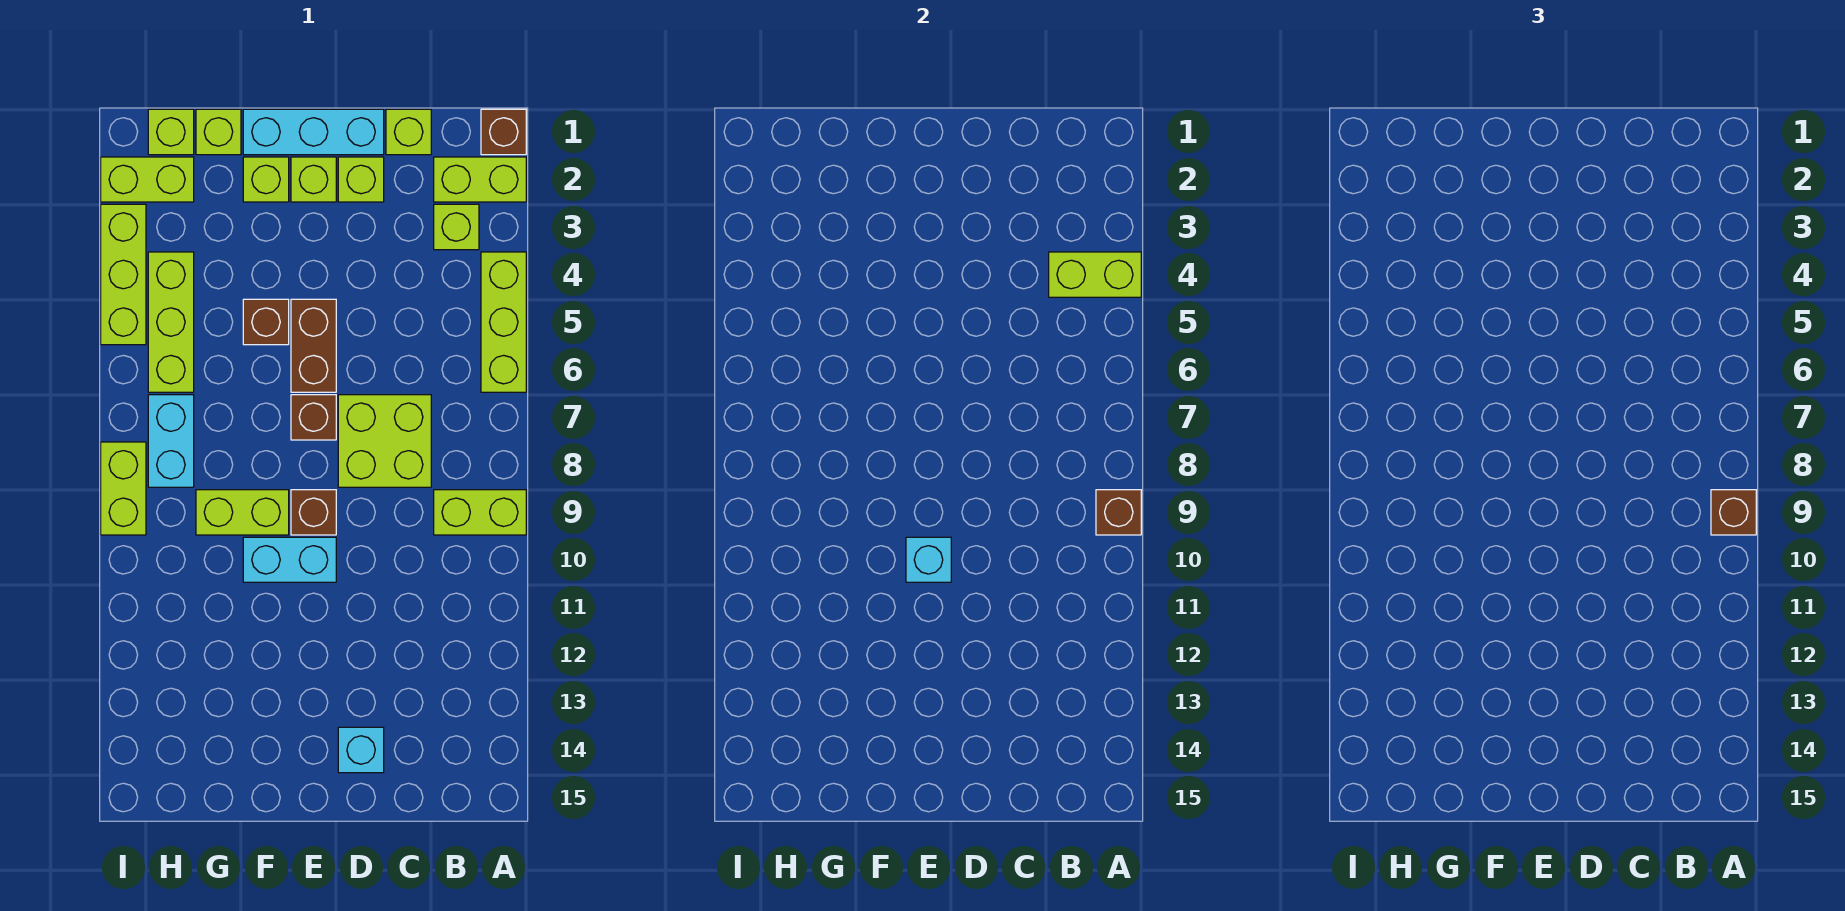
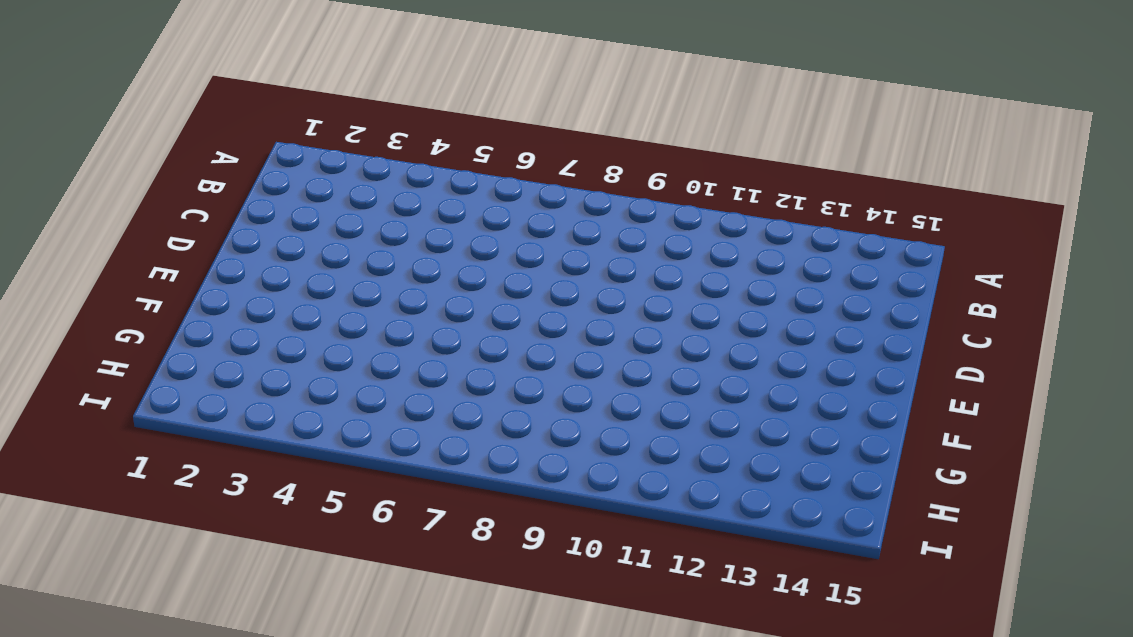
none -> brown brick A1 level 1
none -> lime brick A2:B2 level 1
none -> lime brick A4:A6 level 1

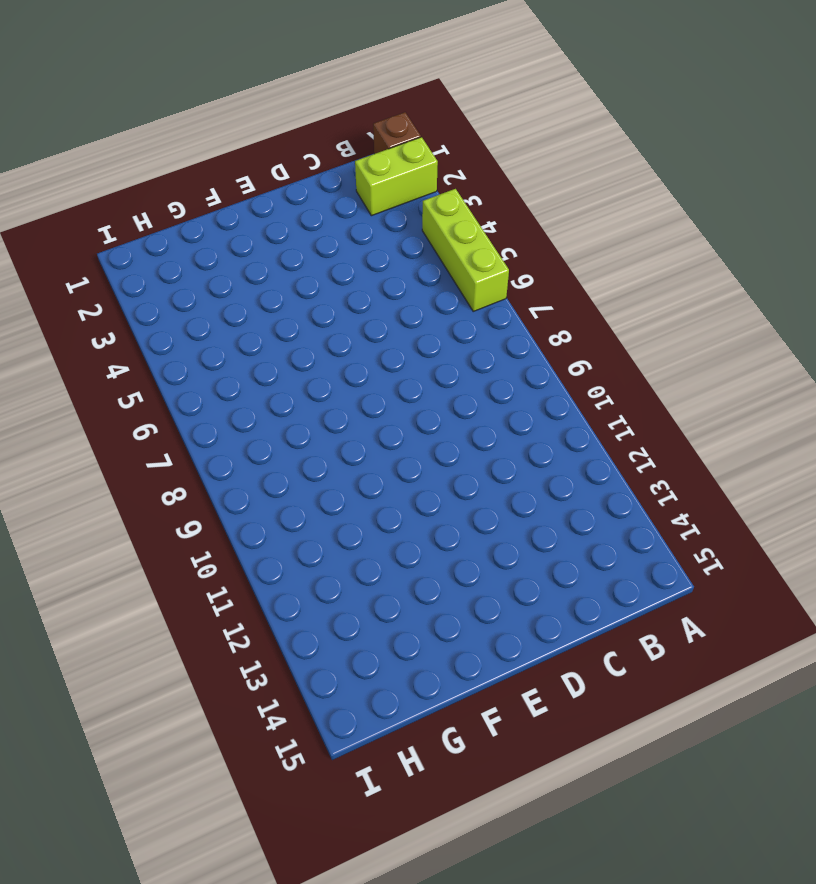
none -> lime brick A9:B9 level 1
none -> lime brick B3 level 1
none -> lime brick C1 level 1

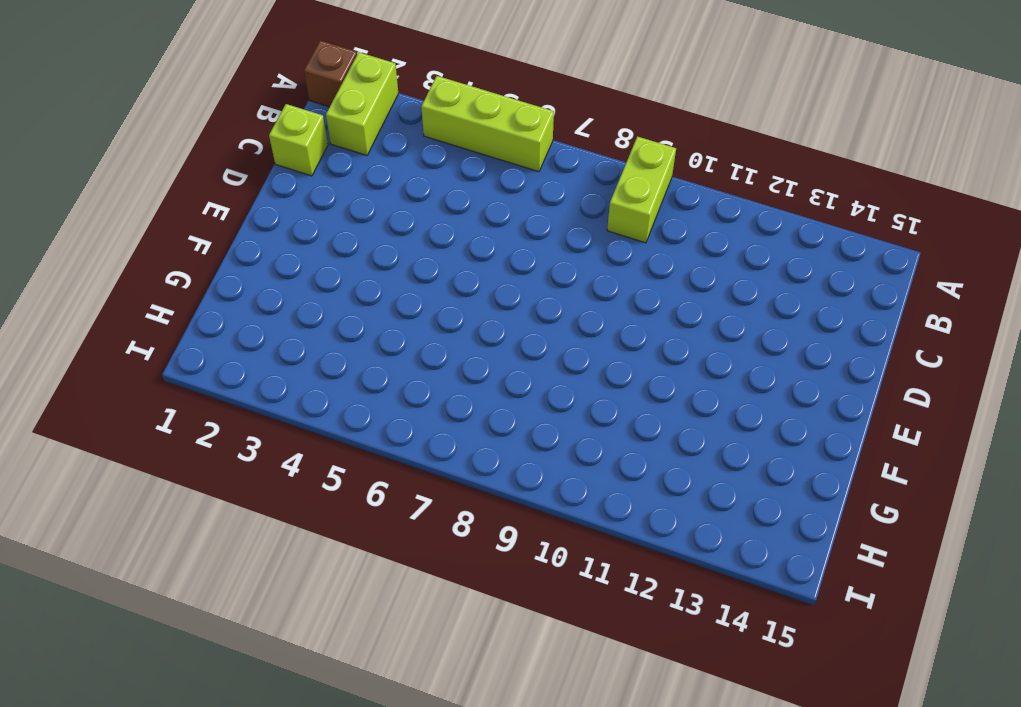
none -> lime brick B3 level 1
none -> lime brick C7:D8 level 1
none -> cyan brick D1:F1 level 1

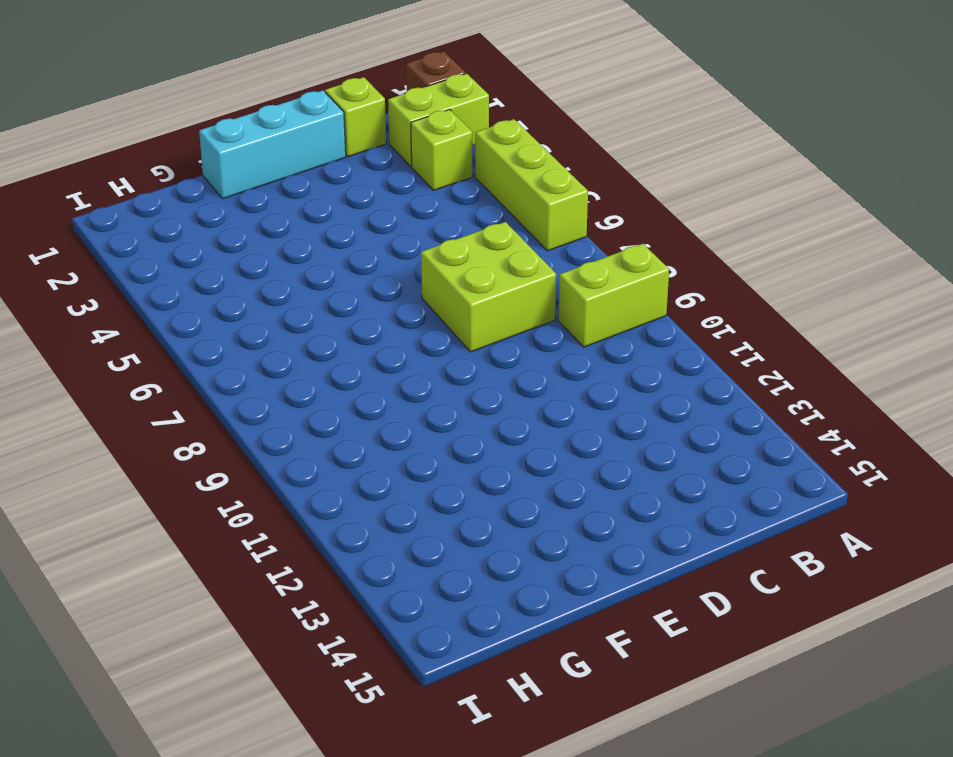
none -> lime brick D2 level 1
none -> cyan brick D14 level 1
none -> lime brick E2 level 1

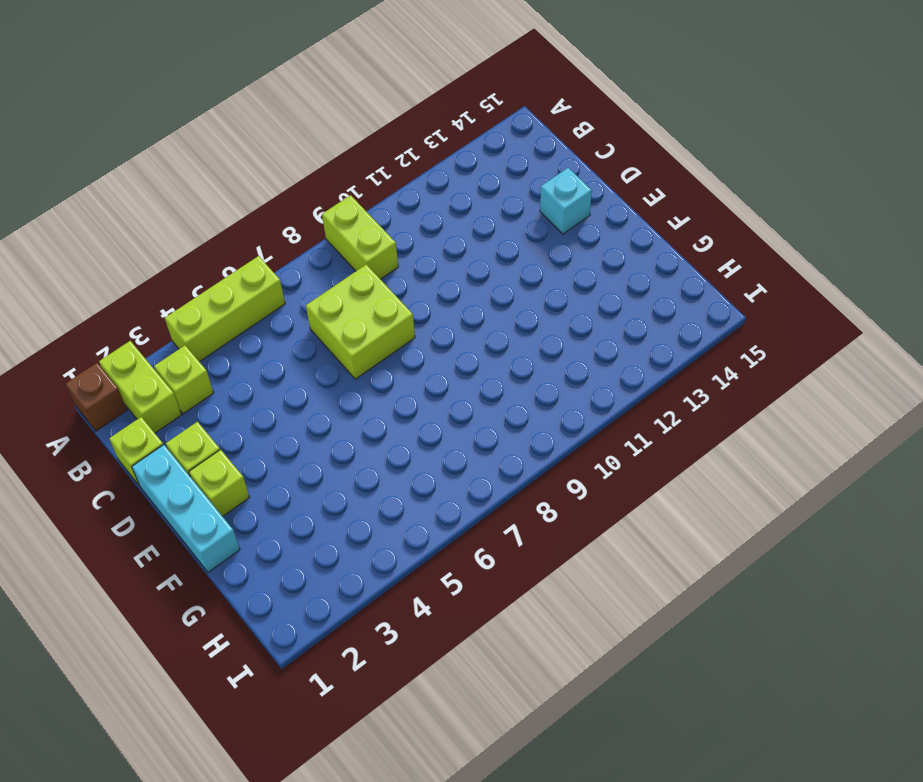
none -> brown brick E5:E6 level 1
none -> brown brick E7 level 1
none -> brown brick E9 level 1

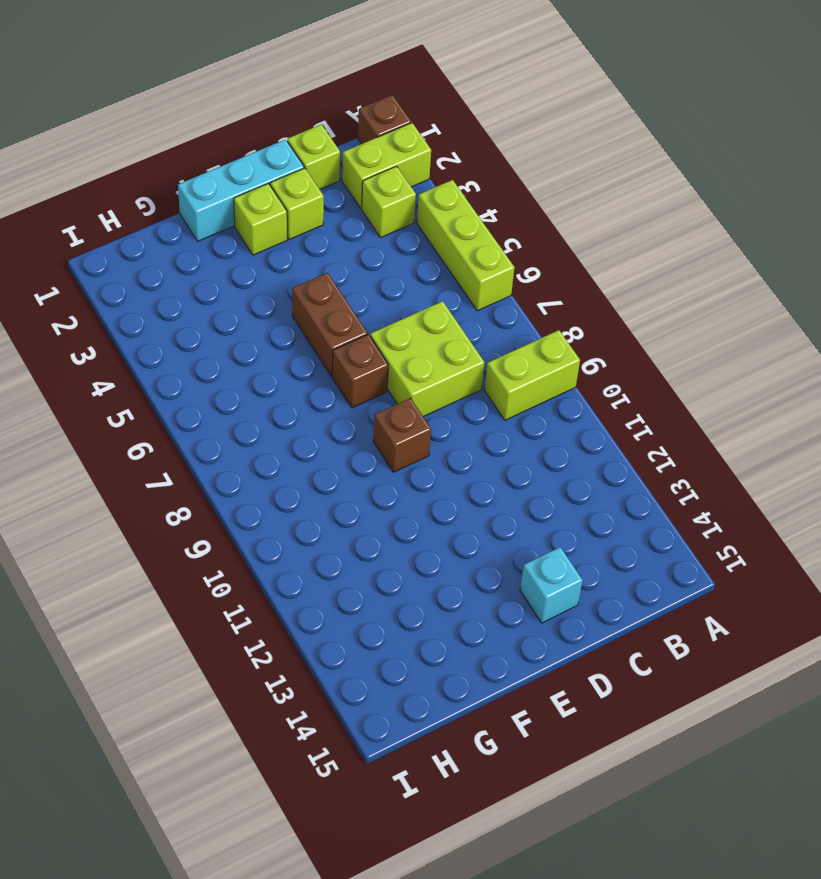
none -> cyan brick E10:F10 level 1
none -> lime brick F2 level 1
none -> brown brick F5 level 1

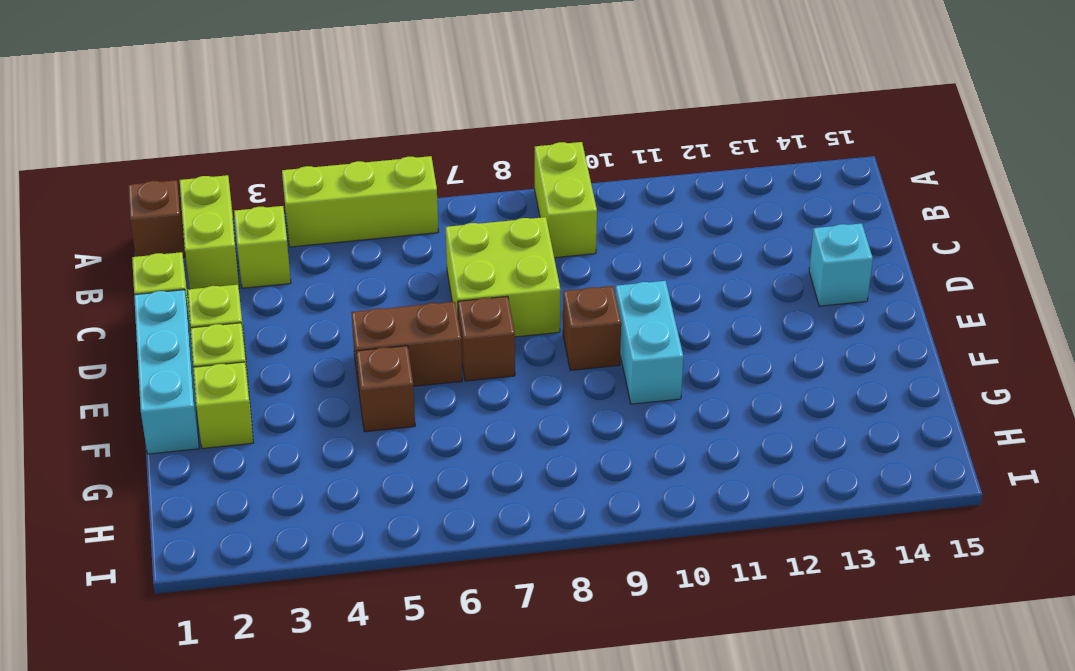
none -> lime brick F9:G9 level 1
none -> lime brick G1 level 1
none -> lime brick H1 level 1

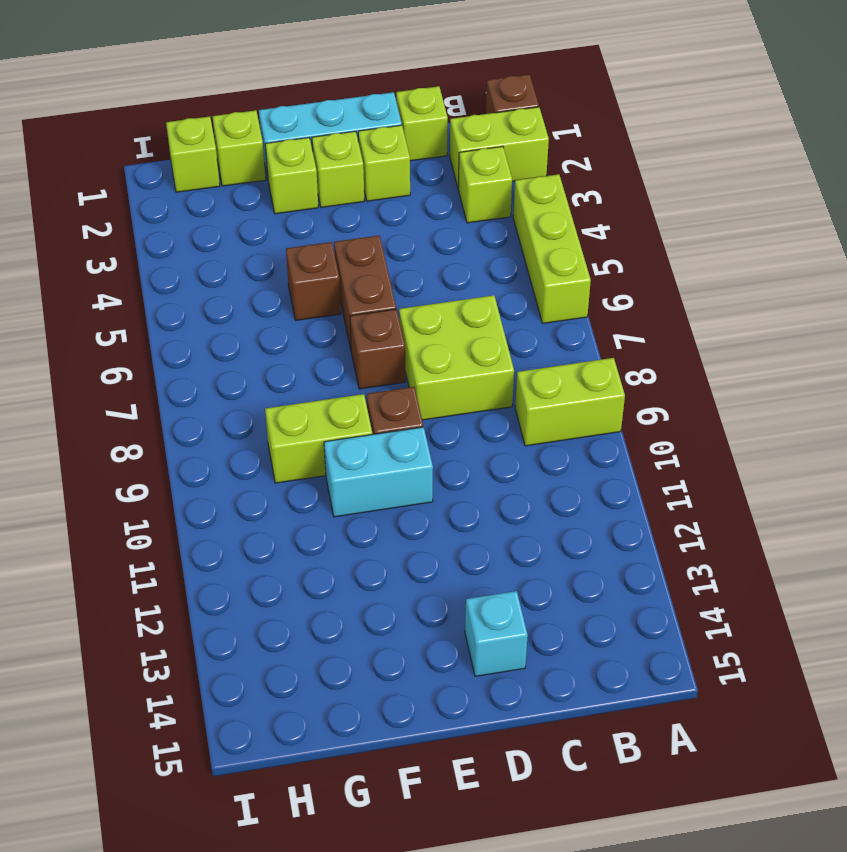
none -> lime brick H2:I2 level 1
none -> lime brick H4:H6 level 1
none -> cyan brick H7:H8 level 1

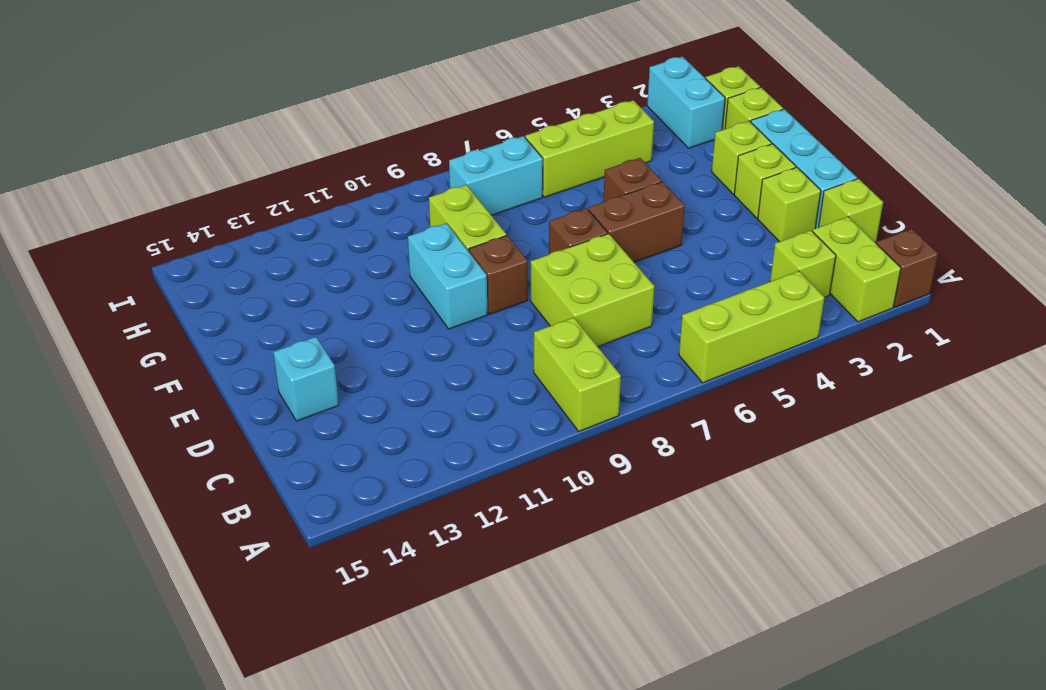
cyan brick H2:I2 level 1 -> lime brick H2:I2 level 1
none -> lime brick I3:I5 level 1
none -> lime brick I8:I9 level 1
none -> lime brick A4:B4 level 2

